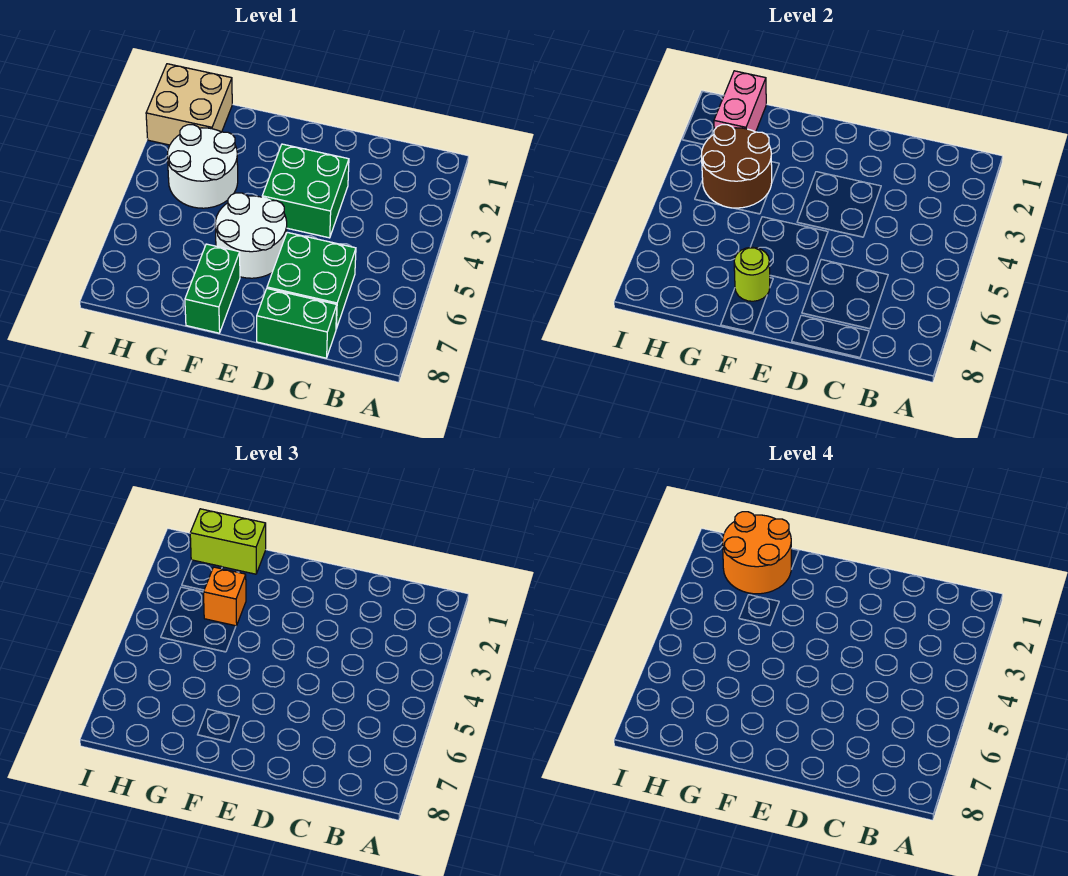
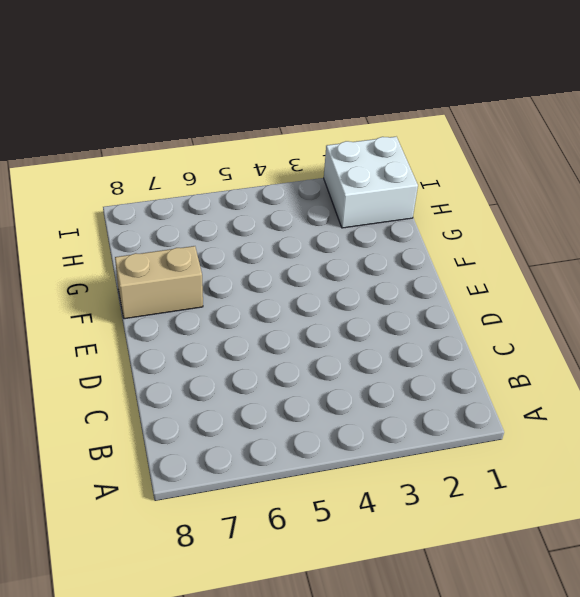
tan brick F7:F8 level 1 -> green brick F7:F8 level 1
white brick H1:I2 level 1 -> tan brick H1:I2 level 1
none -> green brick C6:D7 level 1
none -> green brick C8:D8 level 1
none -> green brick D3:E4 level 1

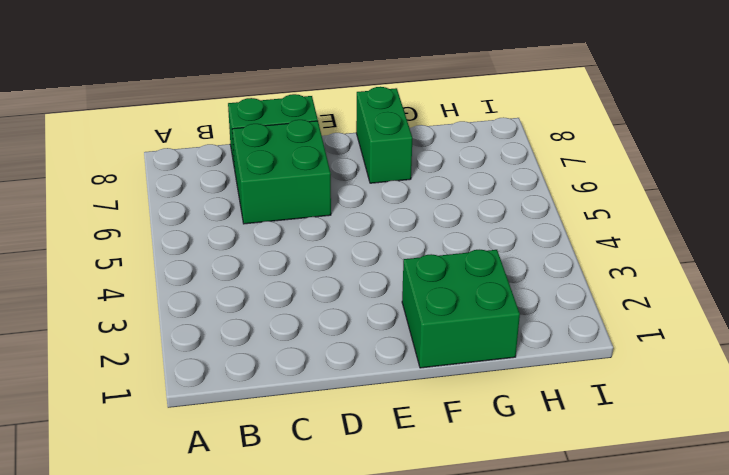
green brick F1:G2 level 1 -> green brick D3:E4 level 1
none -> white round brick E5:F6 level 1
none -> white round brick G3:H4 level 1
none -> tan brick H1:I2 level 1

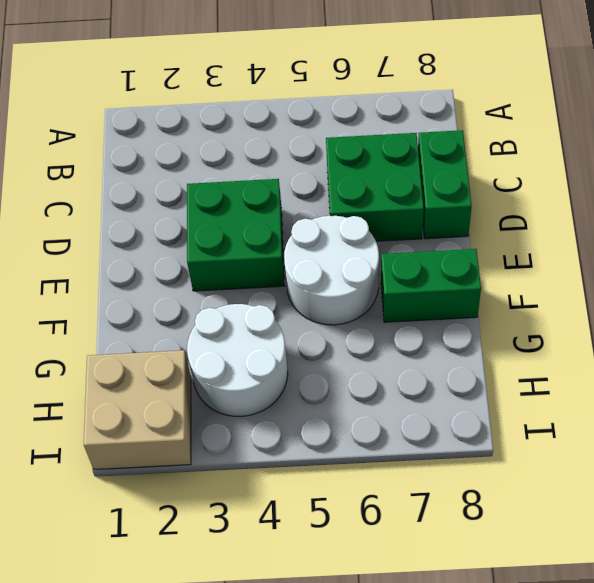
none -> lime round brick F7 level 2
none -> brown round brick G3:H4 level 2
none -> pink brick H1:H2 level 2

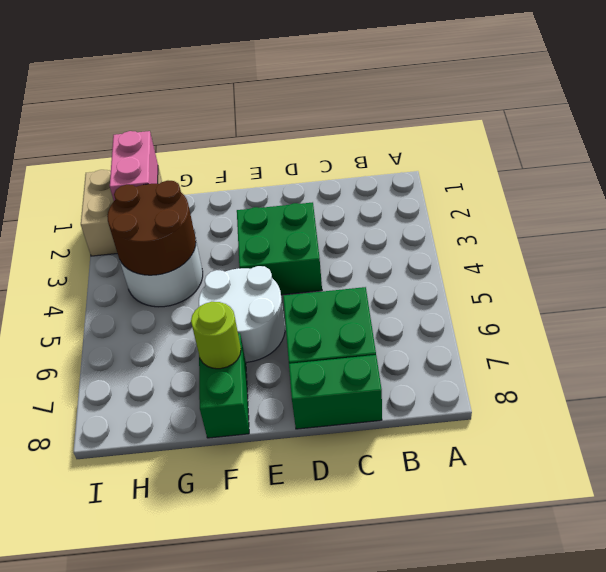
none -> lime brick G1:H1 level 3
none -> orange brick G3 level 3
none -> orange round brick G1:H2 level 4

